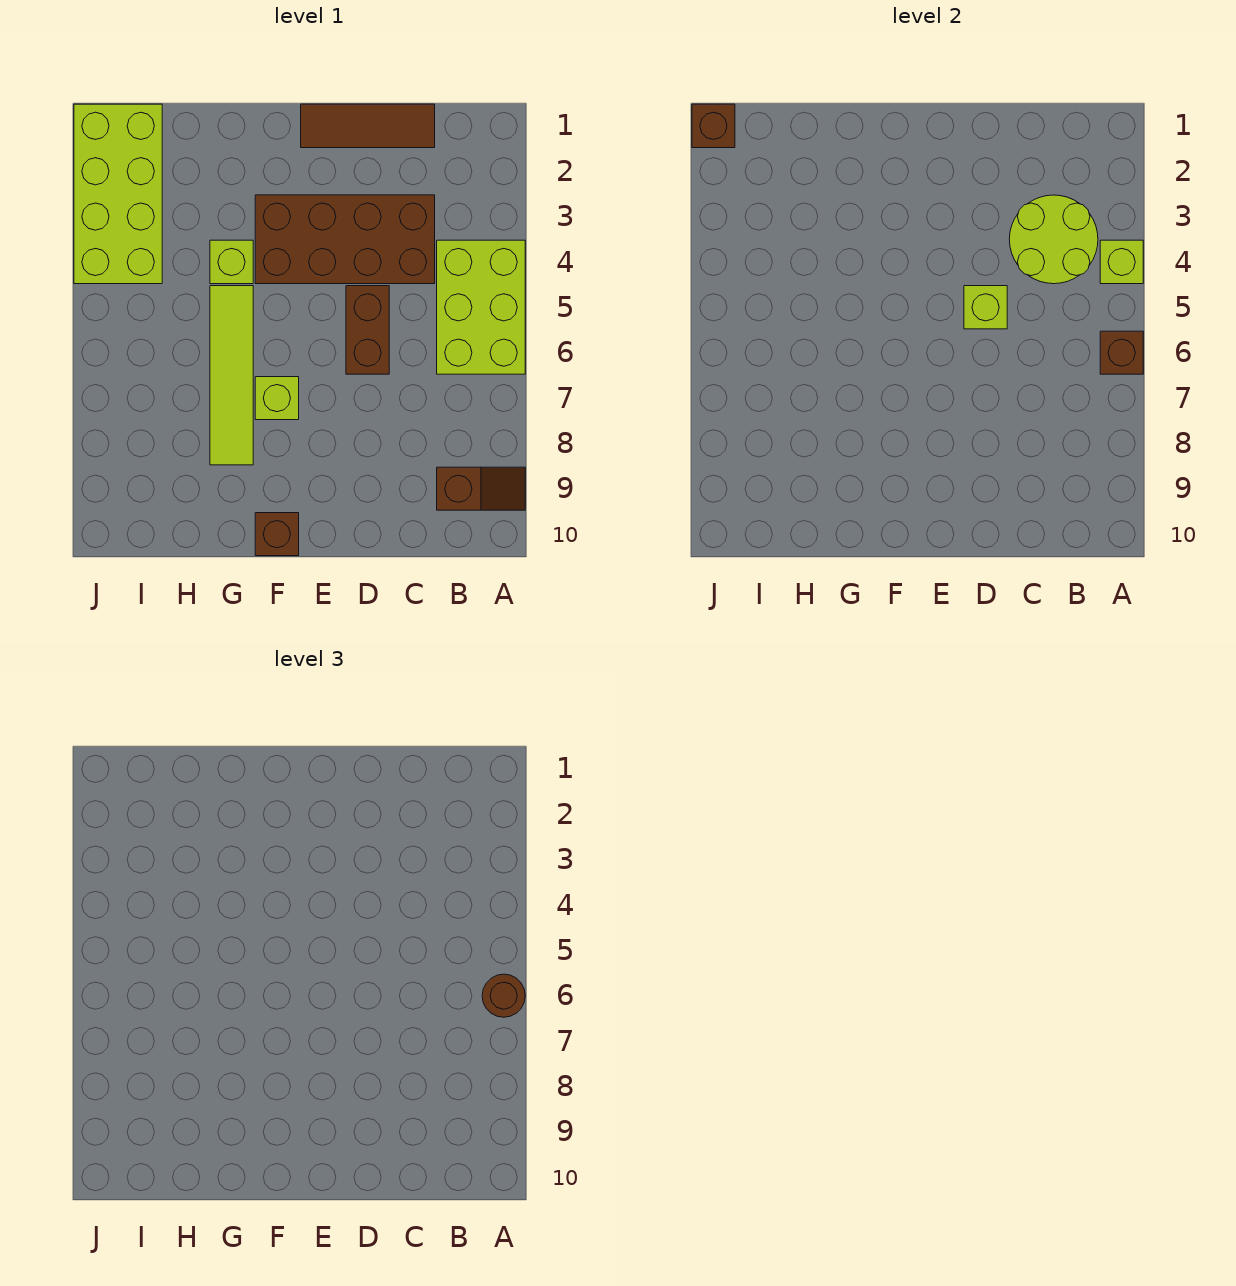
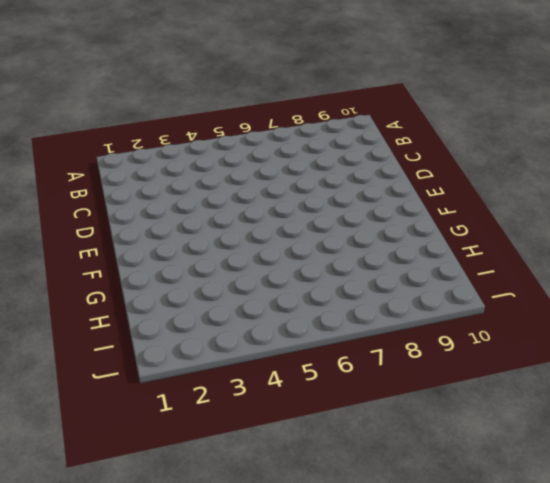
none -> lime brick A4:B6 level 1
none -> brown slope A9:B9 level 1 top B
none -> brown tile C1:E1 level 1

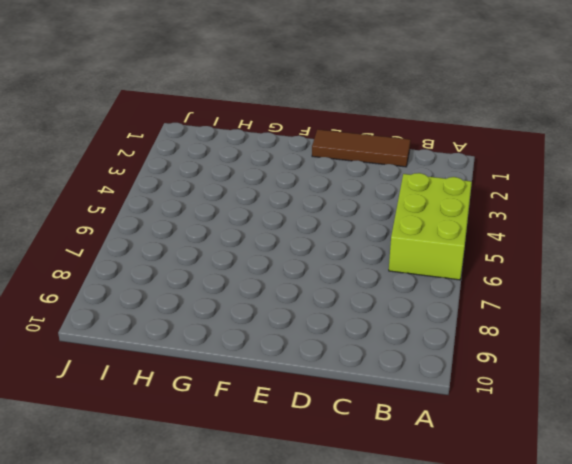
none -> brown slope A9:B9 level 1 top B
none -> brown brick C3:F4 level 1
none -> brown brick D5:D6 level 1

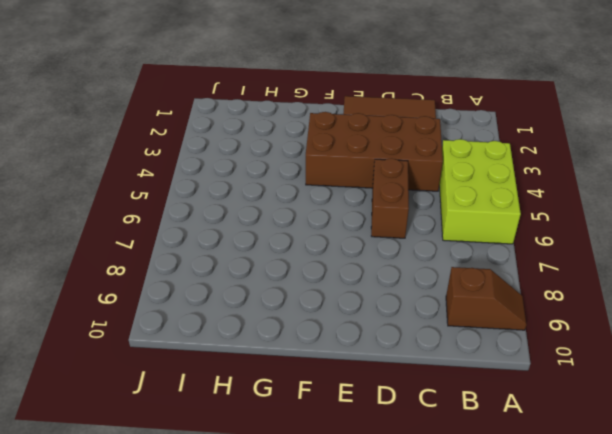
none -> lime brick F7 level 1
none -> brown brick F10 level 1
none -> lime brick G4 level 1

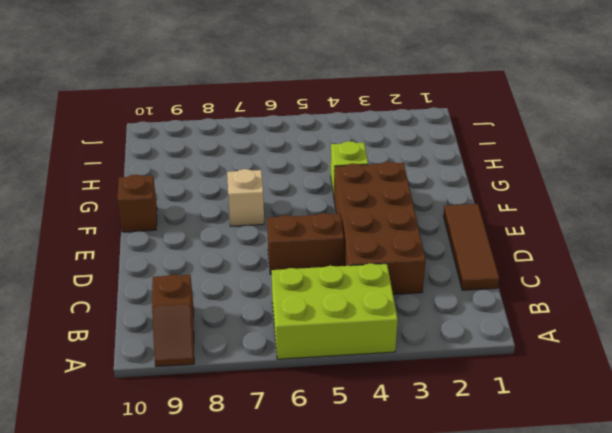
tan brick F7 level 1 -> lime brick F7 level 1
none -> lime tile G5:G8 level 1
none -> lime brick I1:J4 level 1
none -> lime brick A4 level 2

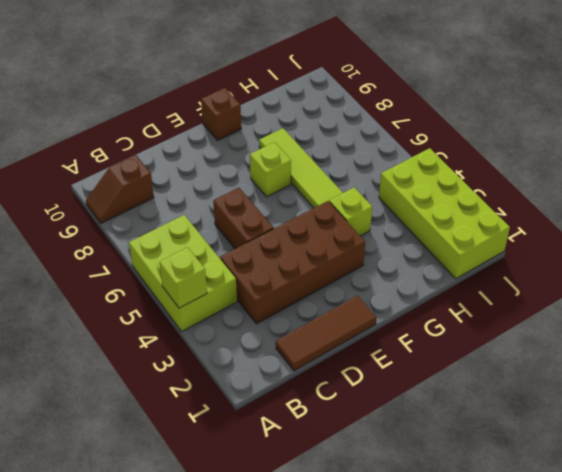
none -> brown brick A6 level 2
none -> lime round brick B3:C4 level 2
none -> lime brick D5 level 2

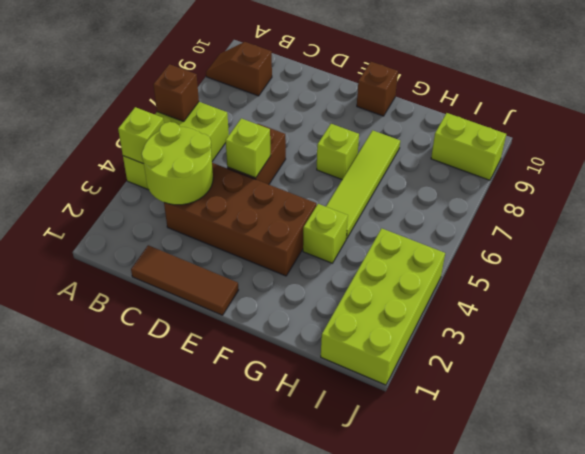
lime brick I9:J9 level 1 -> none
none -> brown brick J1 level 2
none -> brown round brick A6 level 3

